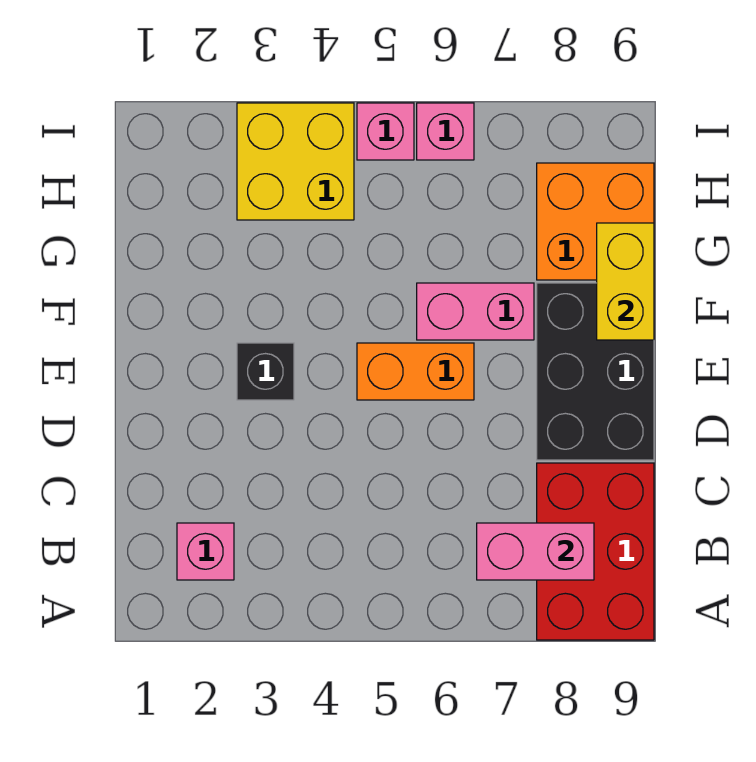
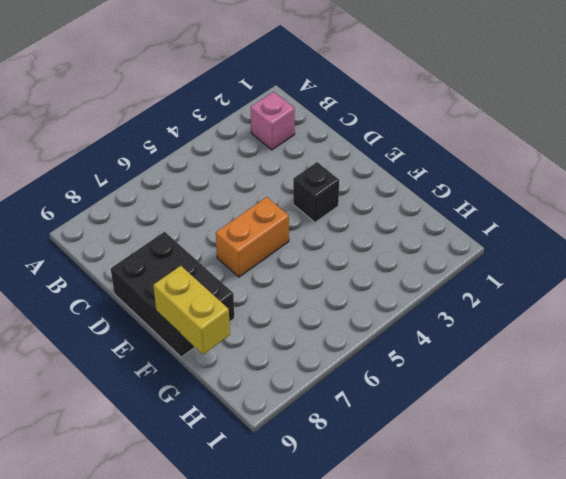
none -> red brick A8:C9 level 1
none -> pink brick F6:F7 level 1
none -> orange brick G8:H9 level 1

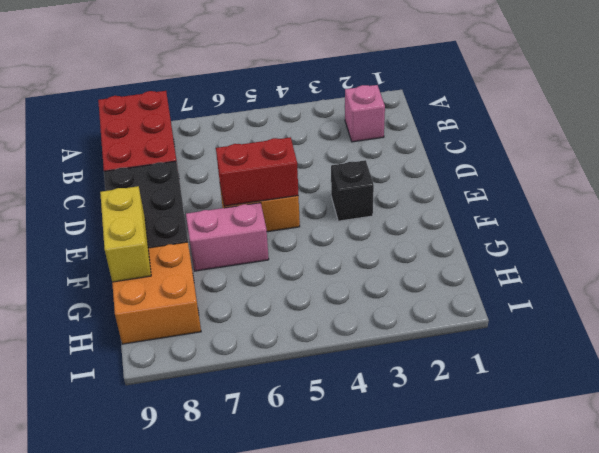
red brick E5:E6 level 2 -> none
none -> yellow brick H3:I4 level 1
none -> pink brick I5 level 1
none -> pink brick I6 level 1

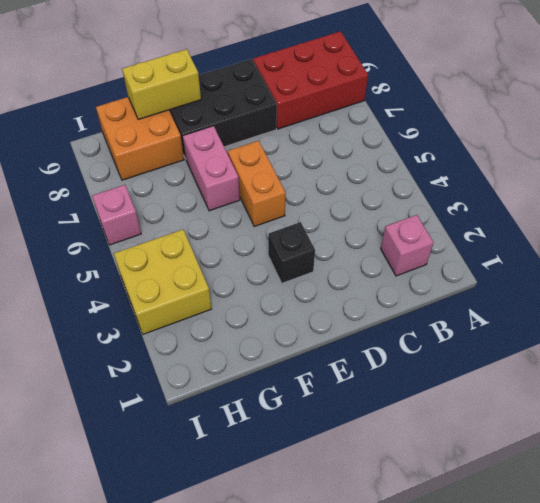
none -> pink brick I5 level 1
none -> pink brick B7:B8 level 2

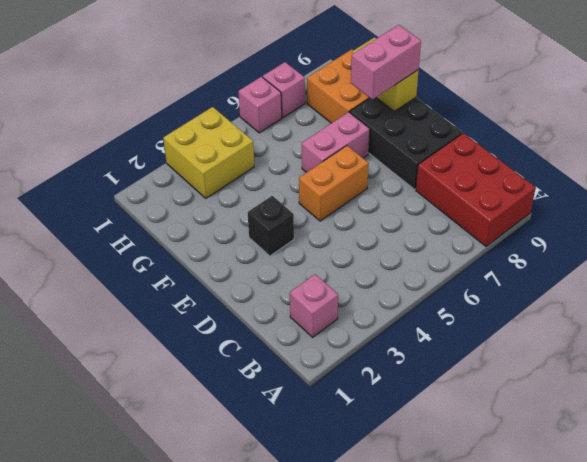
pink brick F8:F9 level 3 -> pink brick B7:B8 level 2
pink brick I7 level 1 -> pink brick I5 level 1

